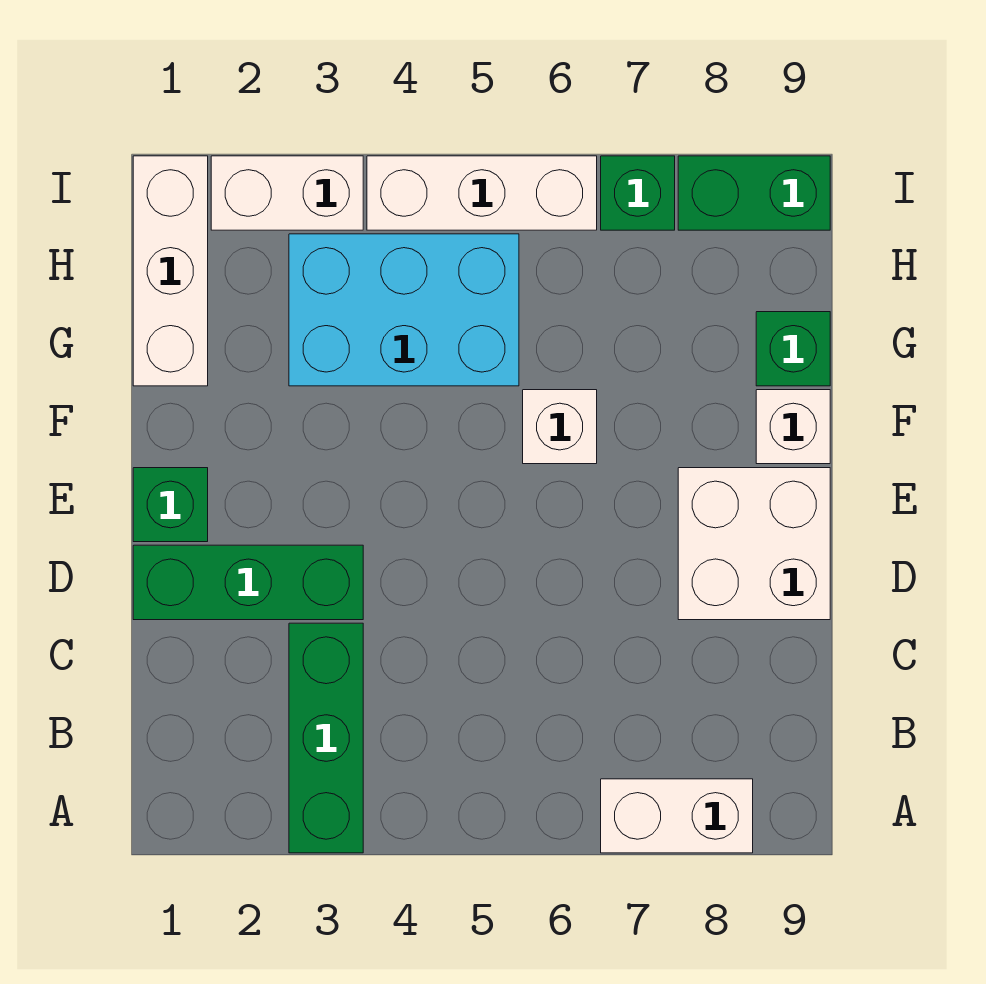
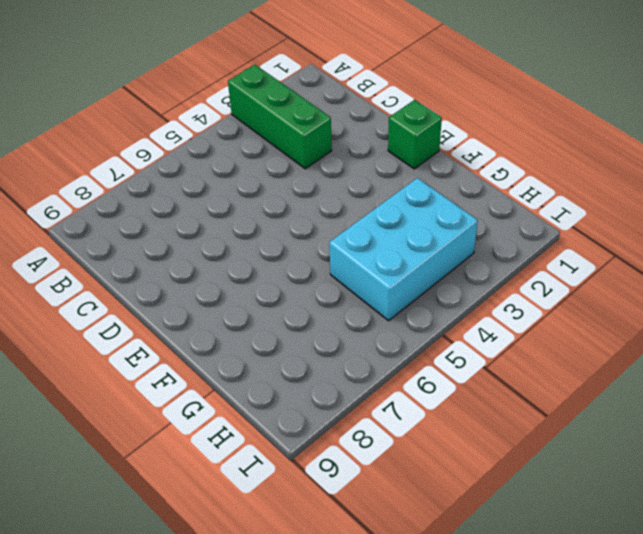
none -> white brick A7:A8 level 1
none -> green brick D1:D3 level 1
none -> white brick D8:E9 level 1

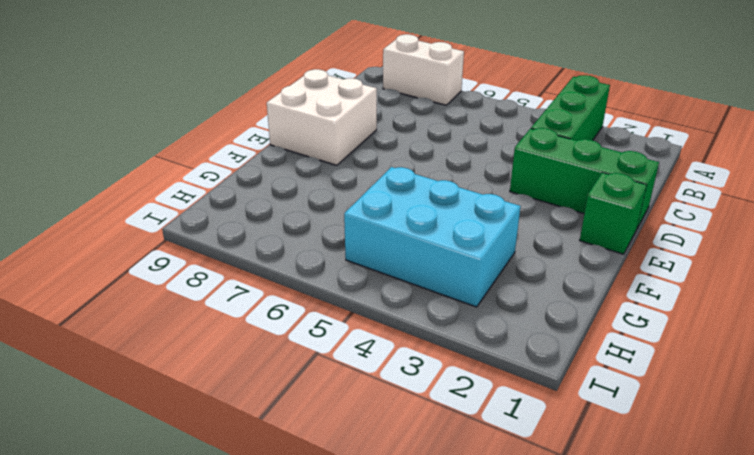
none -> white brick F6 level 1
none -> white brick F9 level 1
none -> white brick G1:I1 level 1

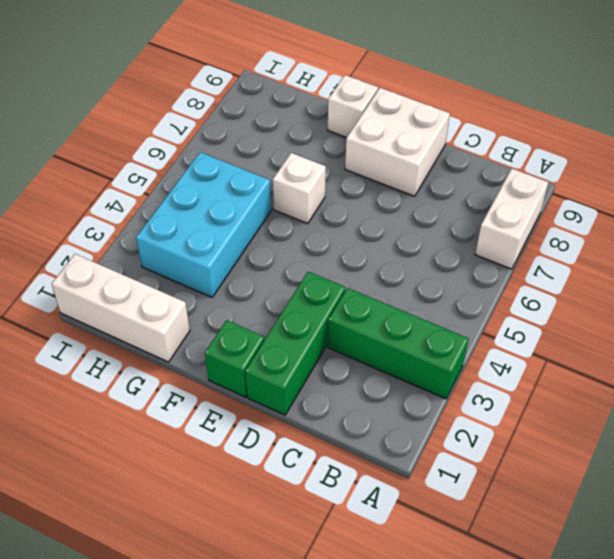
none -> green brick G9 level 1
none -> white brick I2:I3 level 1
none -> white brick I4:I6 level 1

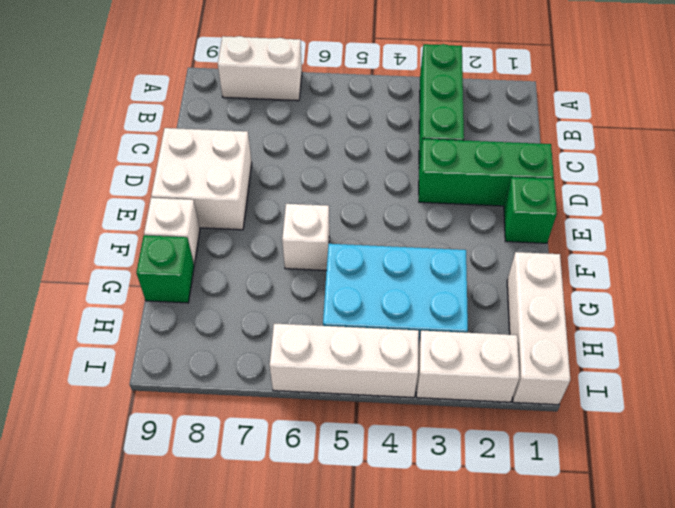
none -> green brick I7 level 1
none -> green brick I8:I9 level 1

